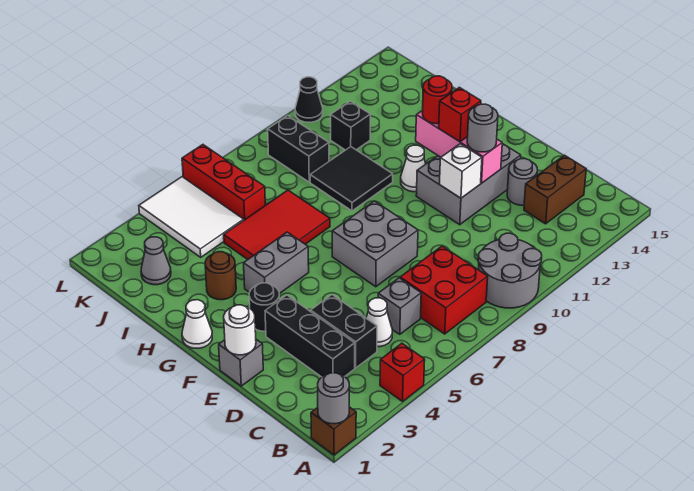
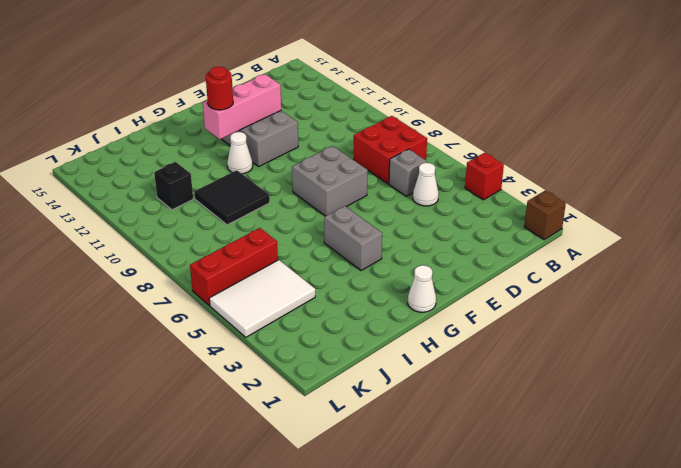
none -> grey round brick A9:B10 level 1
none -> black brick C3:E3 level 1
none -> black brick C4:D4 level 1
none -> brown brick C13:C14 level 1

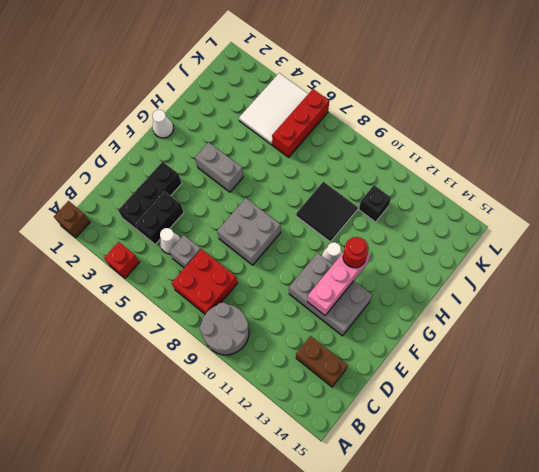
none -> grey round brick D13 level 1
none -> grey brick E1 level 1
none -> black round brick F3 level 1
none -> brown round brick H3 level 1

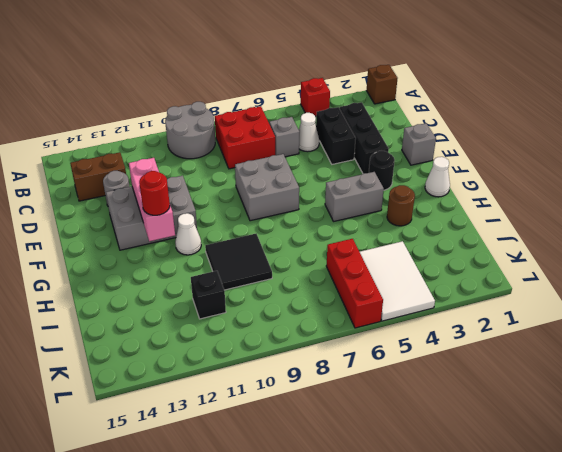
none -> red tile H5:I7 level 1
none -> grey cone J2 level 1
none -> black brick J9:K9 level 1
none -> black cone L11 level 1

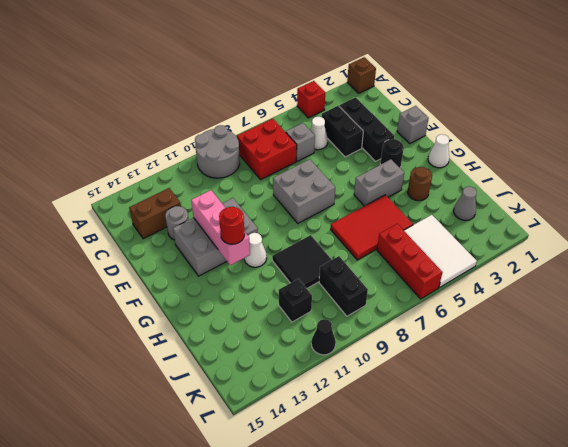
none -> grey round brick A1 level 2
none -> white round brick E1 level 2
none -> white brick E11 level 2
none -> grey round brick E12 level 3

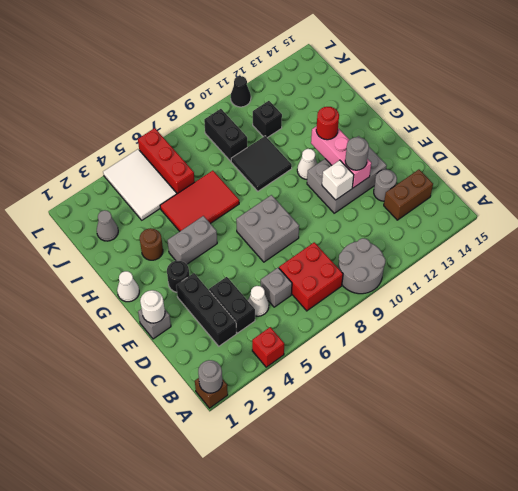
none -> red brick F12 level 3

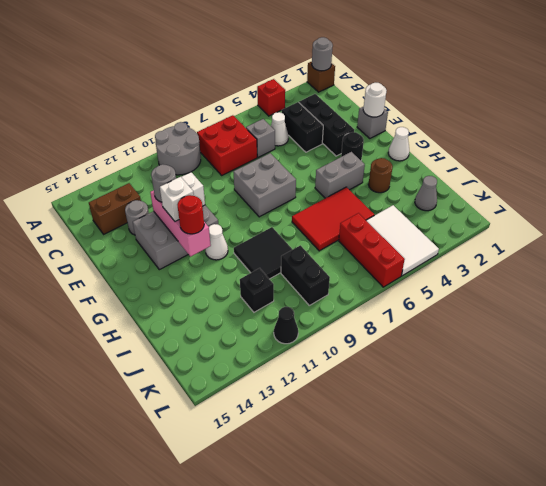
white brick F12 level 3 -> red brick F12 level 3

